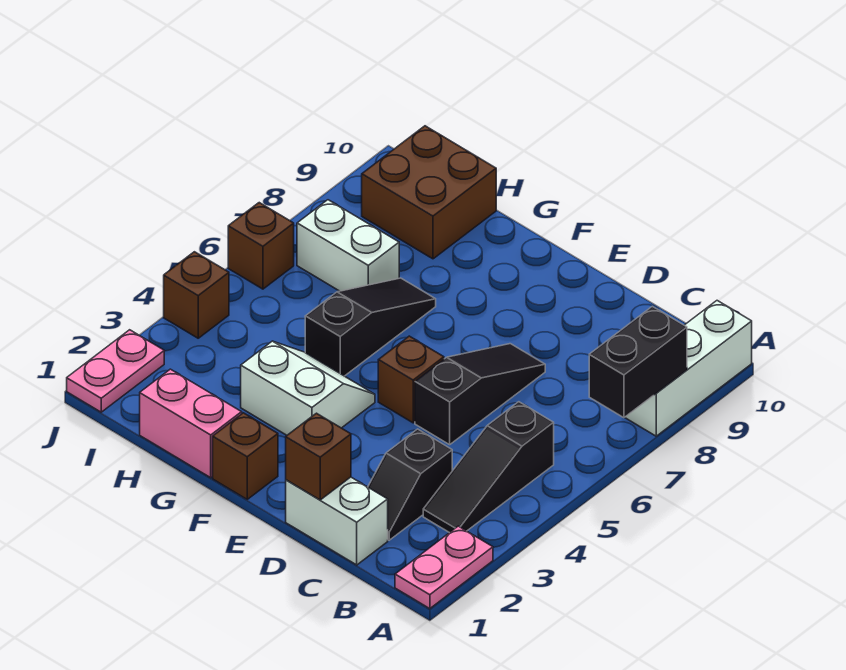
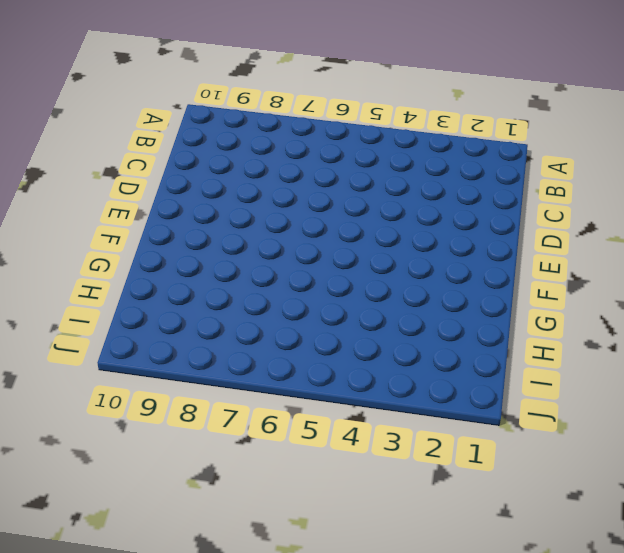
none -> pink plate A1:A2 level 1
none -> white brick A8:A10 level 1
none -> black slope B3:B5 level 1 top 5

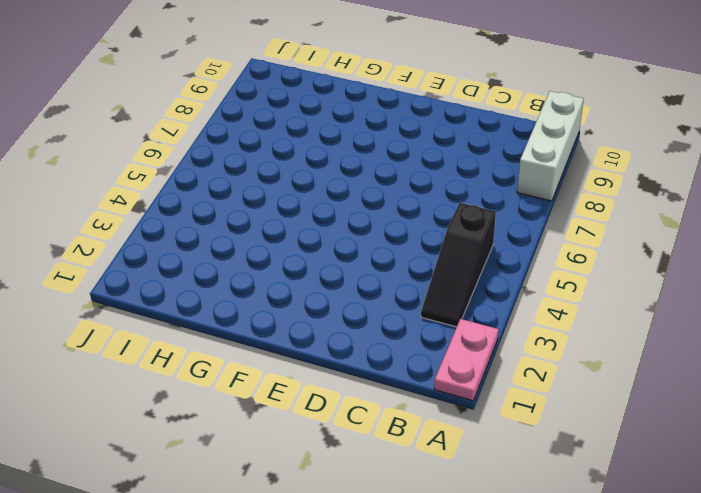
none -> white brick C1:D1 level 1
none -> black slope C2:C3 level 1 top 3
none -> black slope D5:D7 level 1 top 5

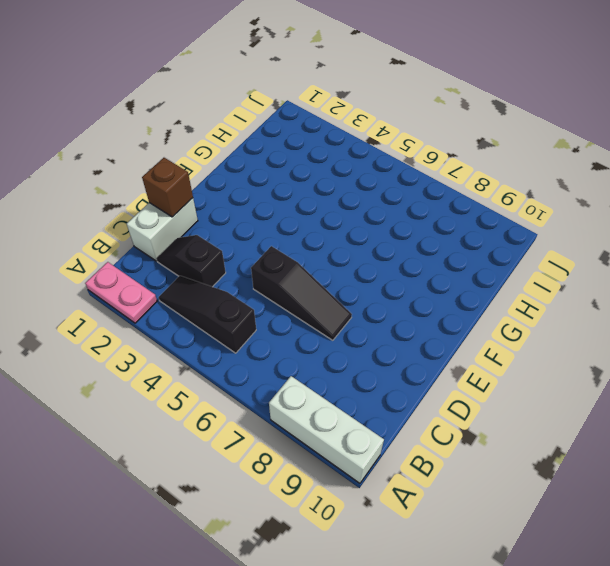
none -> brown brick E5 level 1
none -> brown brick F1 level 1
none -> white slope F3:G4 level 1 top 3

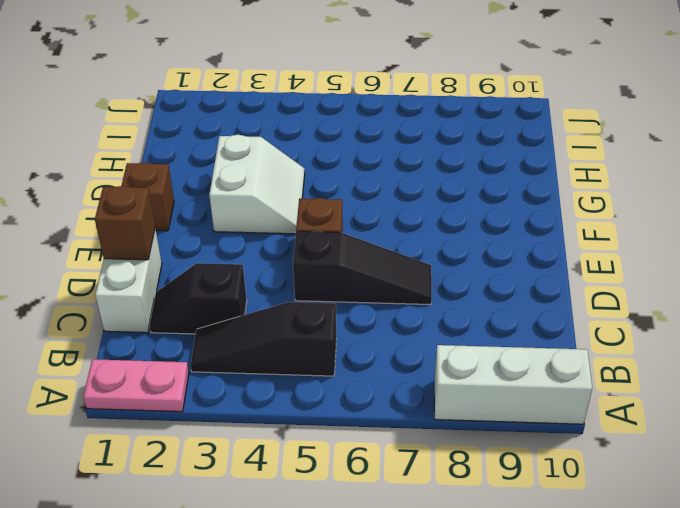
none -> pink brick G1:H1 level 1
none -> black slope G5:G7 level 1 top 5
none -> white brick H7:I7 level 1

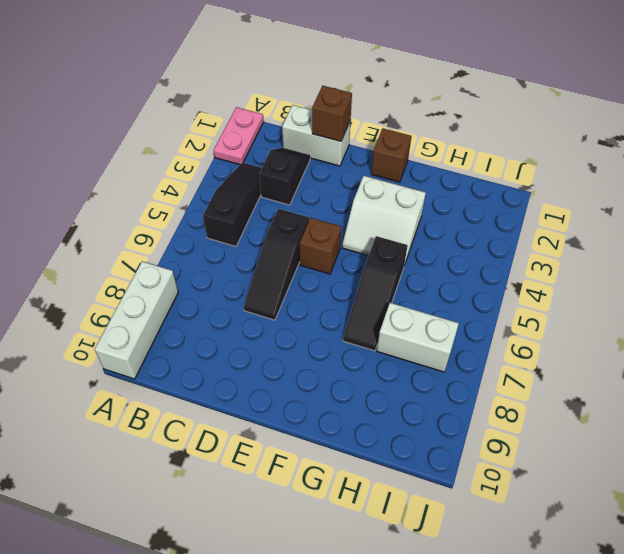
none -> pink brick G1:H1 level 1
none -> brown brick H9:I10 level 1
none -> pink plate J1:J2 level 1

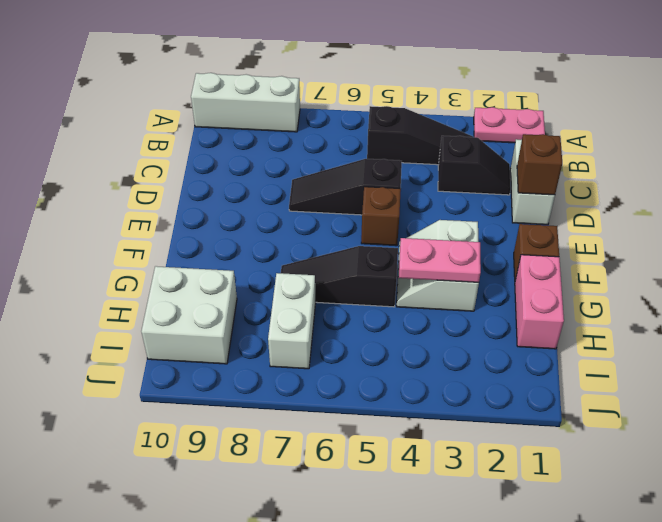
pink plate G3:G4 level 2 -> pink plate J1:J2 level 1
white brick H9:I10 level 1 -> brown brick H9:I10 level 1
none -> brown brick J4 level 1
none -> brown brick J6 level 1
none -> black brick A7:A8 level 2

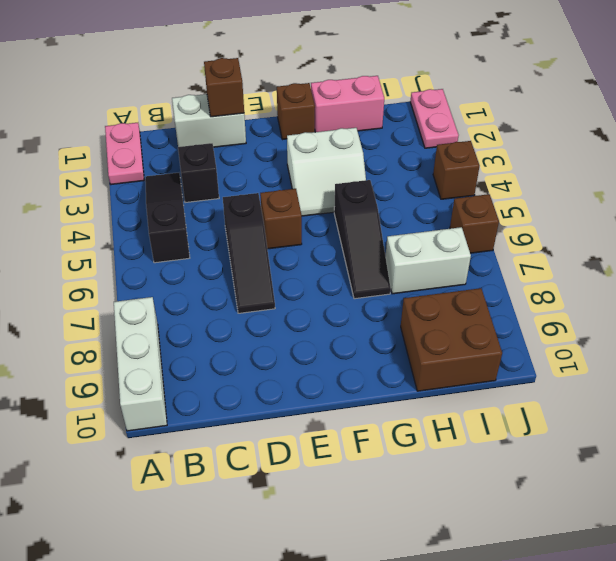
none -> black brick A7:A8 level 2

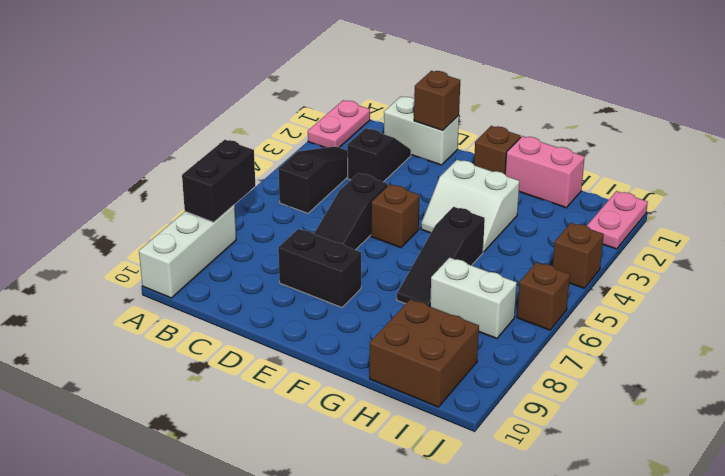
black brick D8:E8 level 1 -> none

